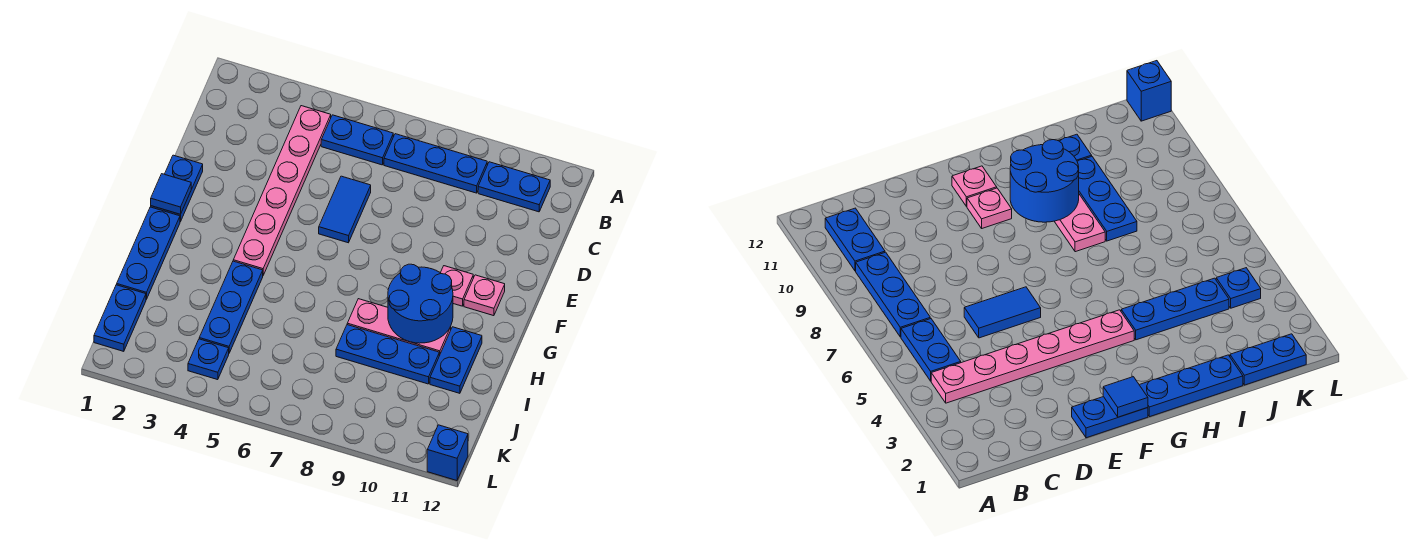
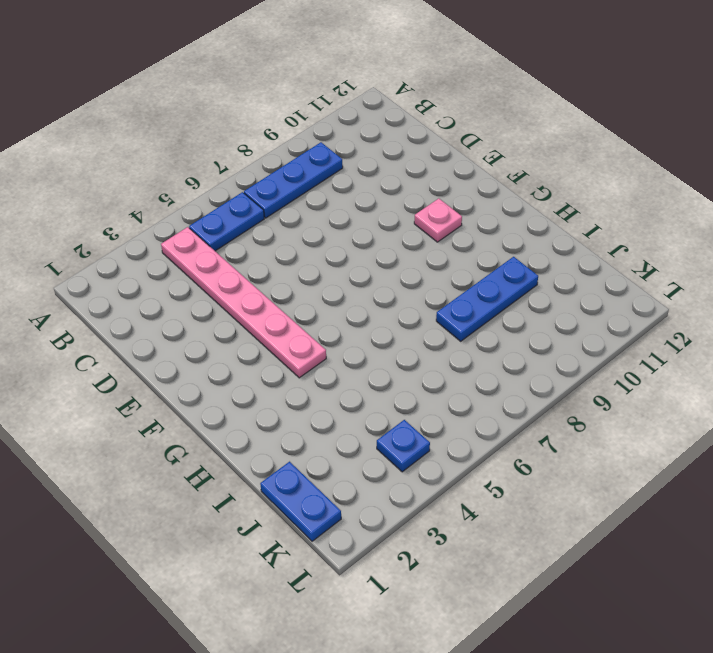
none -> blue plate B10:B11 level 1
none -> blue tile D6:E6 level 1
none -> blue plate E1:F1 level 1

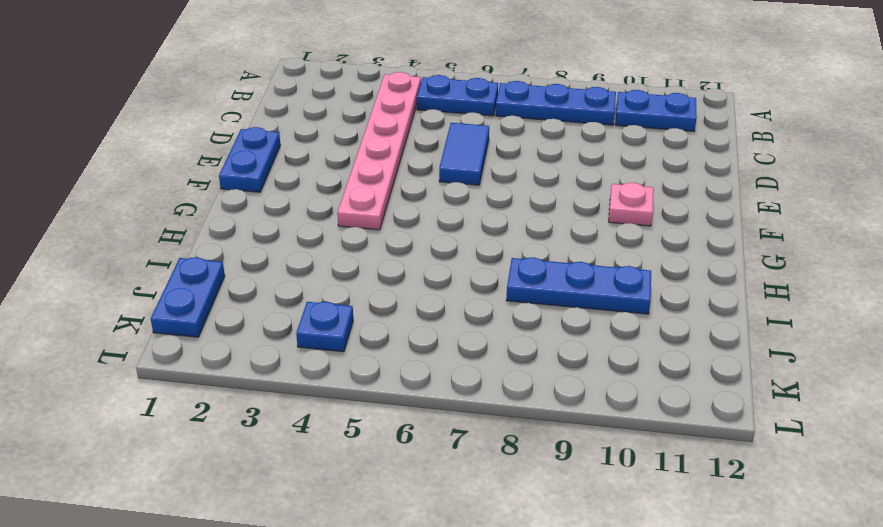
none -> pink plate F11 level 1
none -> blue plate G1:I1 level 1
none -> blue plate H4:J4 level 1

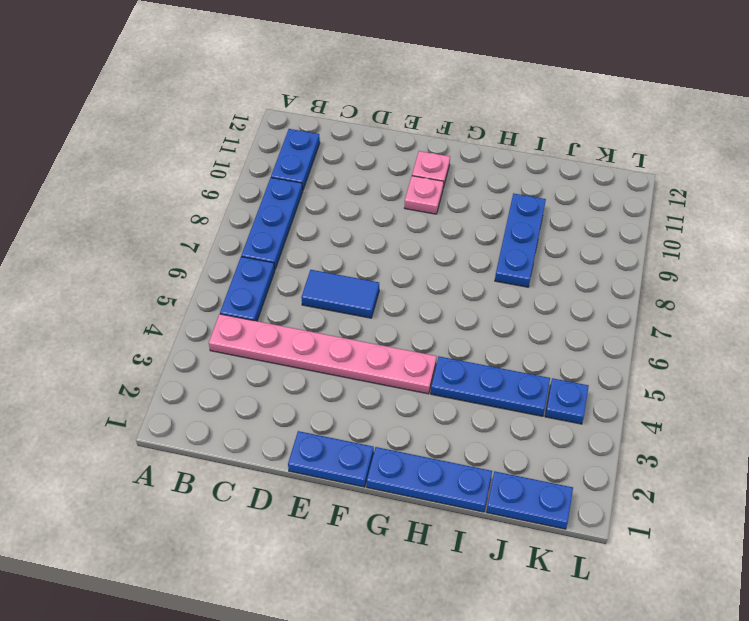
none -> pink plate H8:H10 level 1
none -> blue plate H11:I11 level 1
none -> blue brick L12 level 1

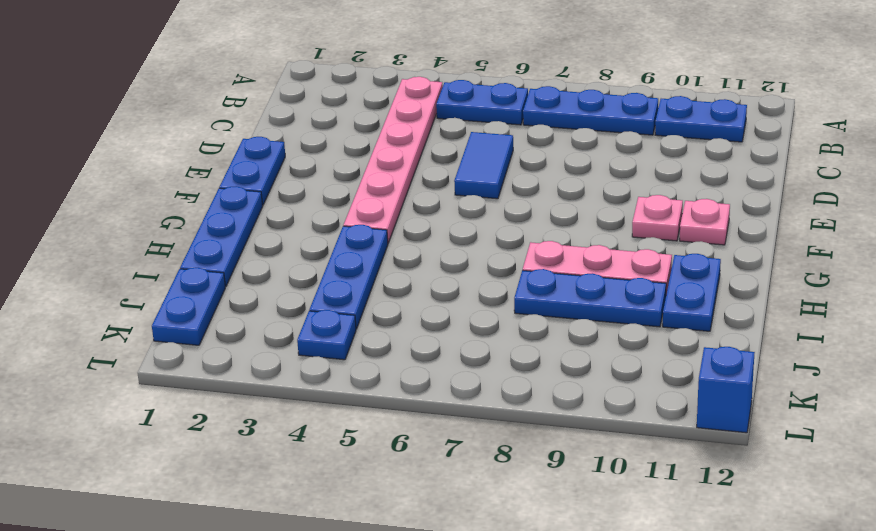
none -> blue tile F1 level 2
none -> blue round brick G9:H10 level 2

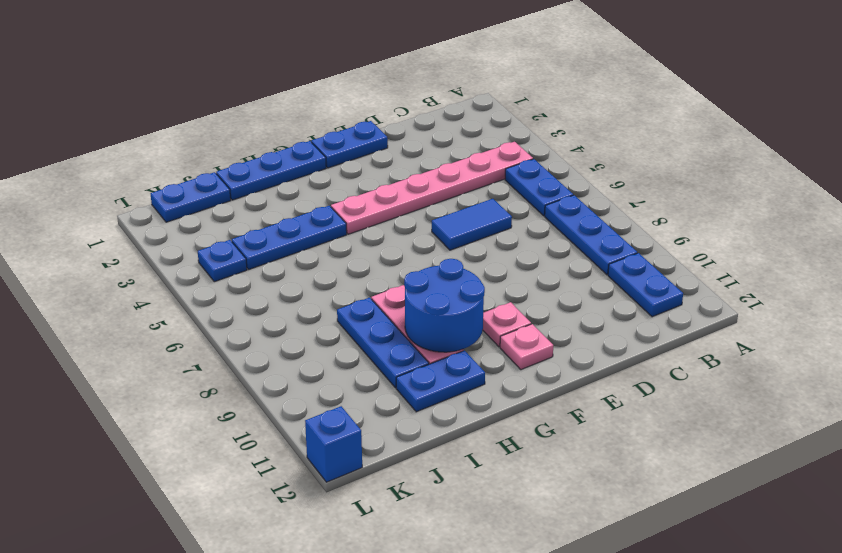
none -> blue tile F1 level 2

